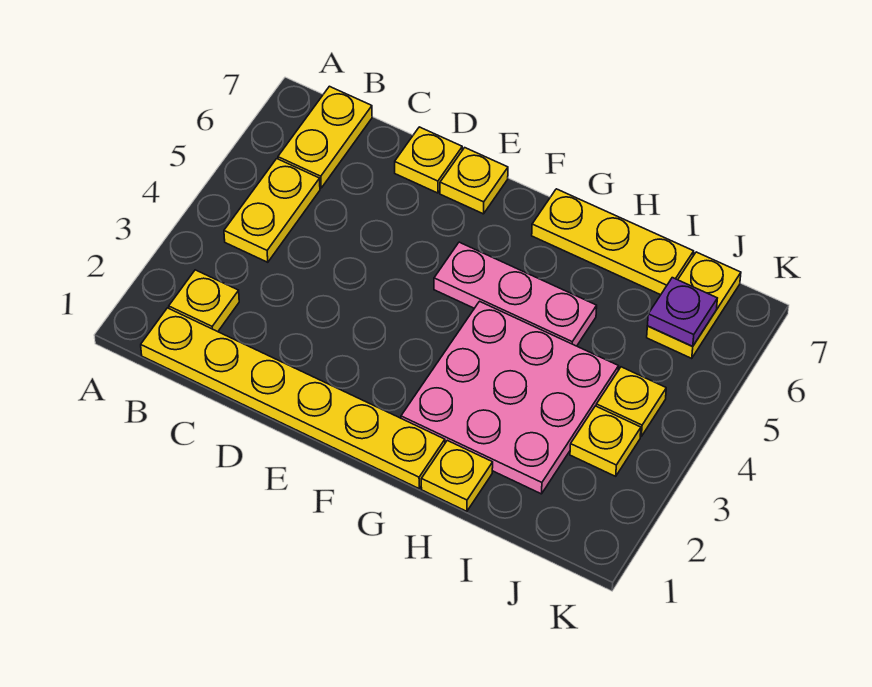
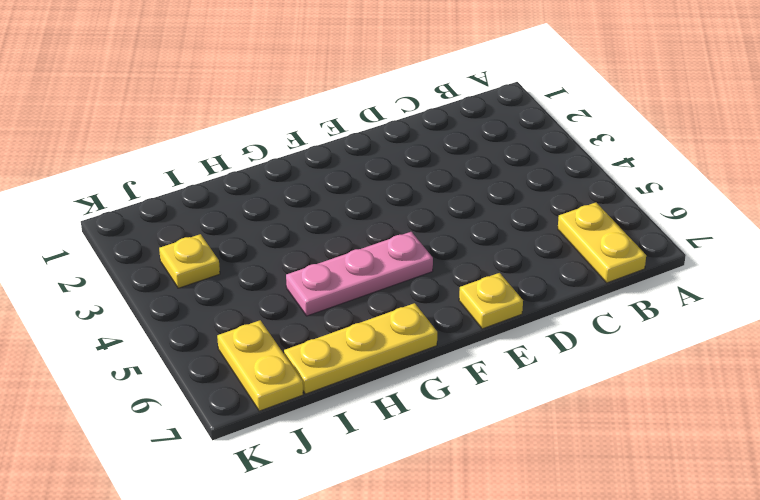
none -> yellow plate B1:G1 level 1
none -> yellow plate B2 level 1
none -> yellow plate B4:B5 level 1

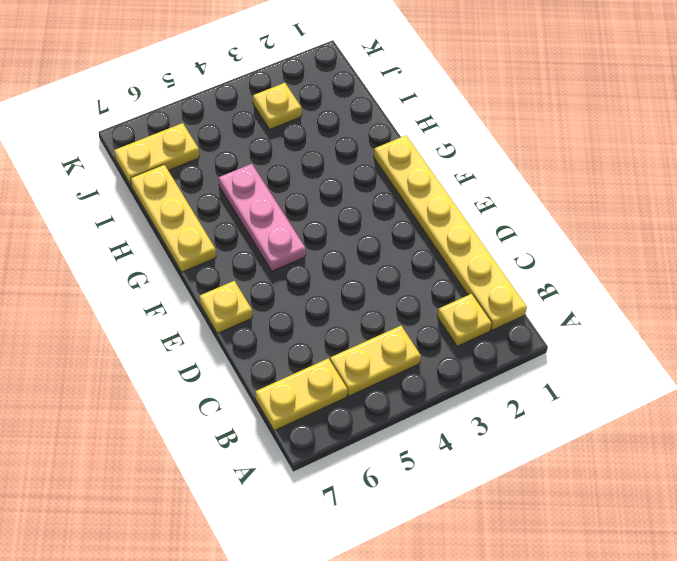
none -> yellow plate D7 level 1
none -> pink plate G2:I4 level 1
none -> yellow plate H1 level 1

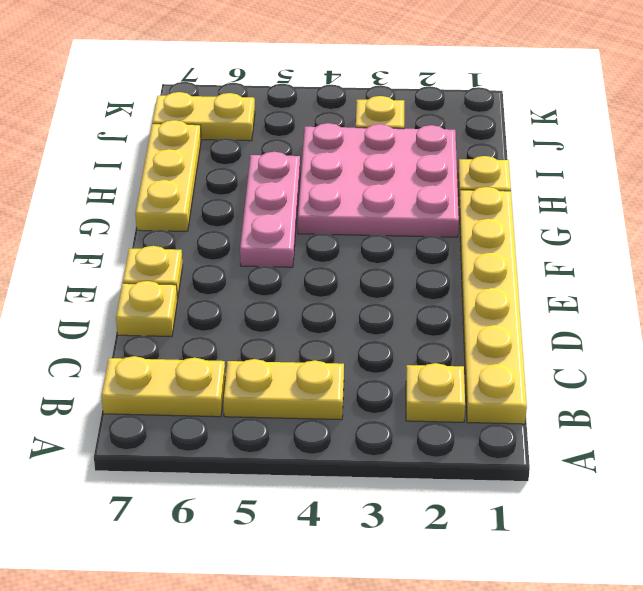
none -> yellow plate J4 level 1
none -> purple plate J6 level 2

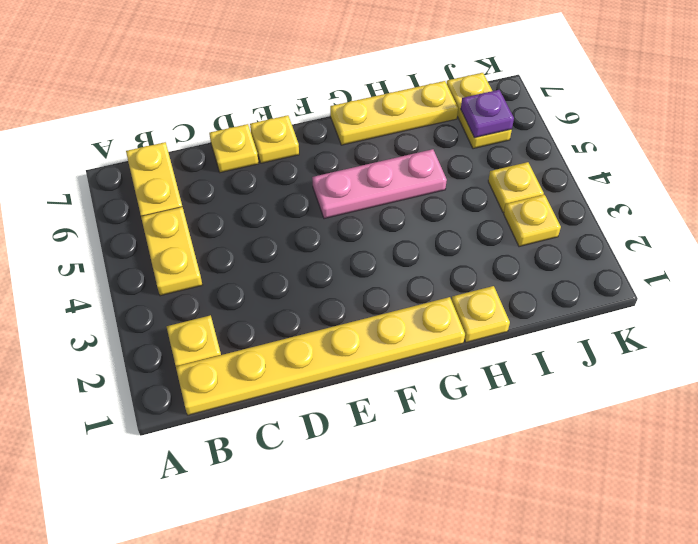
none -> pink plate G2:I4 level 1

